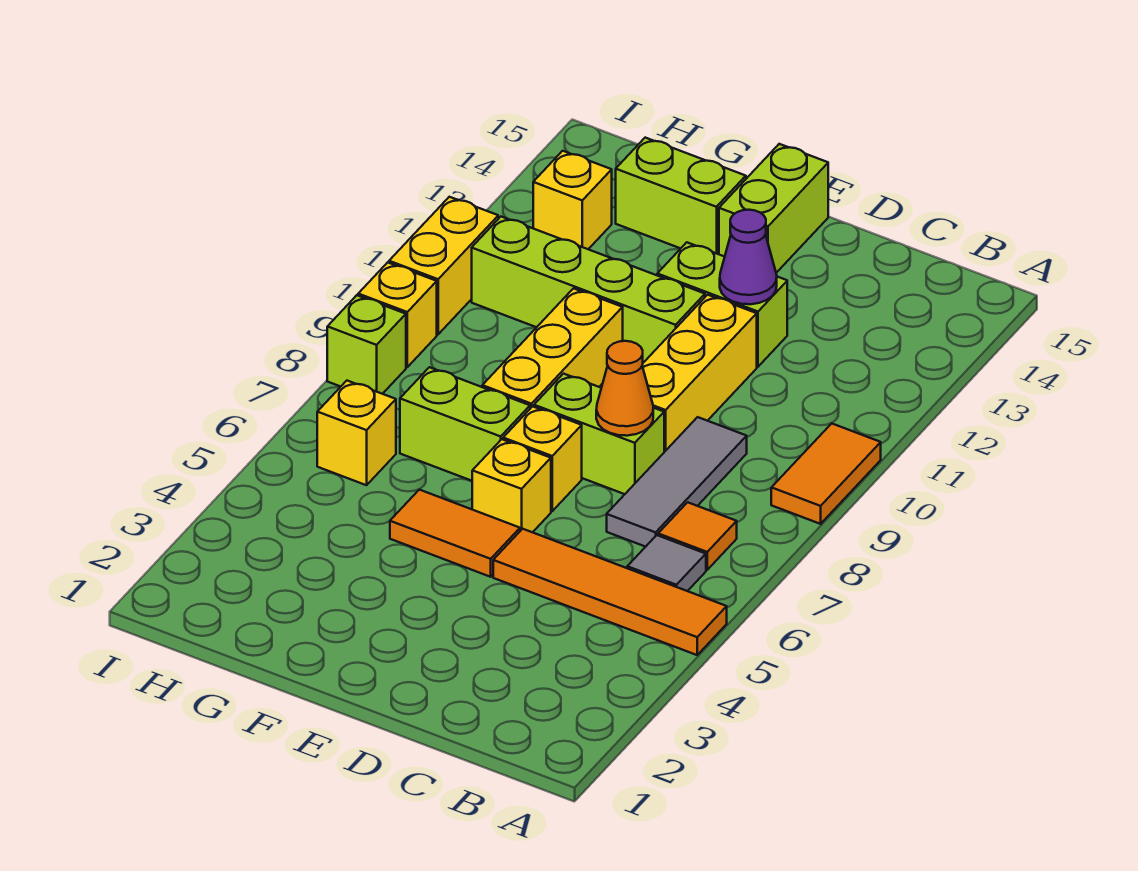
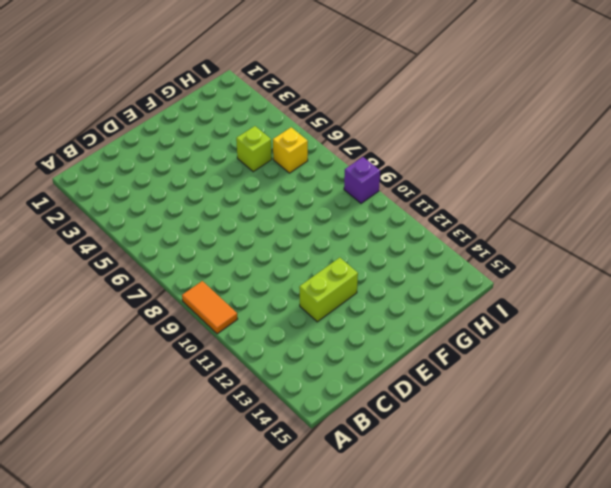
lime brick G5 level 1 -> lime brick I8 level 1
purple brick I9 level 1 -> yellow brick I9 level 1
none -> orange tile A5:D5 level 1
none -> grey tile B6 level 1
none -> orange tile B7 level 1

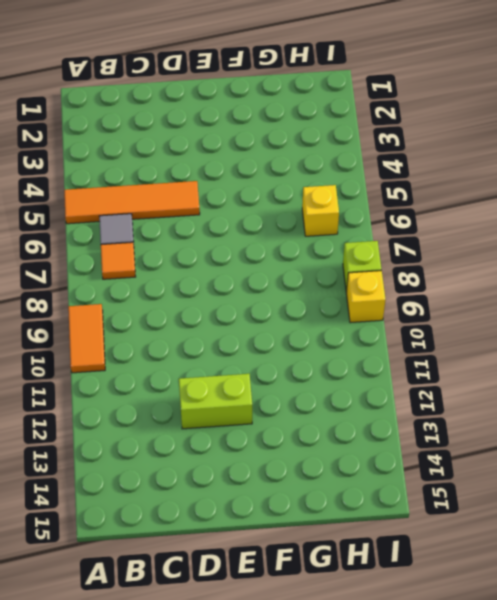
none -> grey tile C7:C9 level 1
none -> lime brick D8:E8 level 1
none -> yellow brick D9:D11 level 1

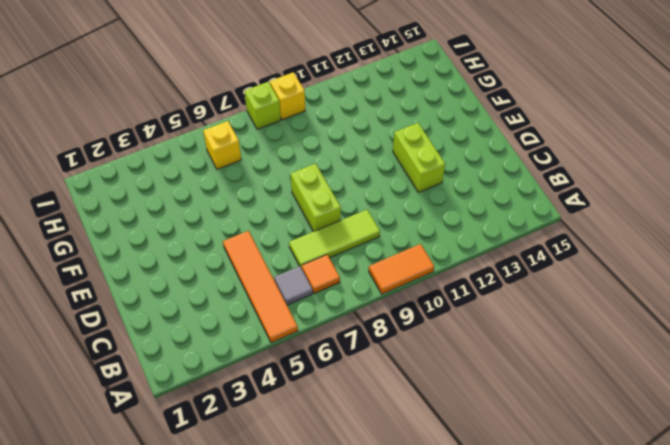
lime tile C7:C9 level 1 -> grey tile C7:C9 level 1
none -> yellow brick D9:D11 level 1
none -> orange tile E5:F5 level 1
none -> yellow brick E6 level 1

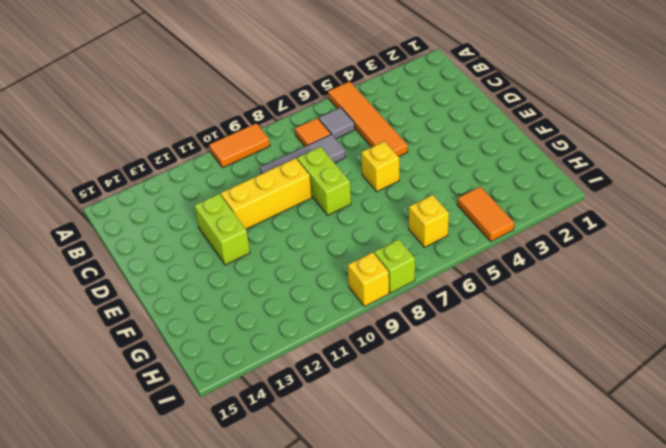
orange tile H4:I4 level 1 -> orange tile E5:F5 level 1
none -> yellow brick E7 level 1
none -> lime brick E11:H11 level 1
none -> lime brick E14:E15 level 1

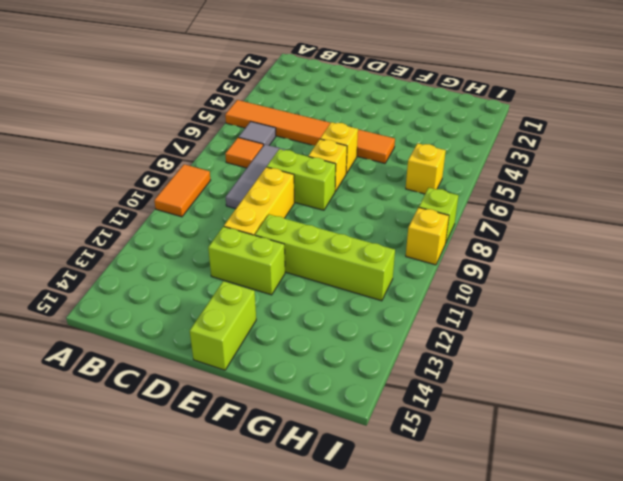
none -> lime brick F7:G7 level 1
none -> yellow brick F8:F10 level 1
none -> lime brick F14:G14 level 1

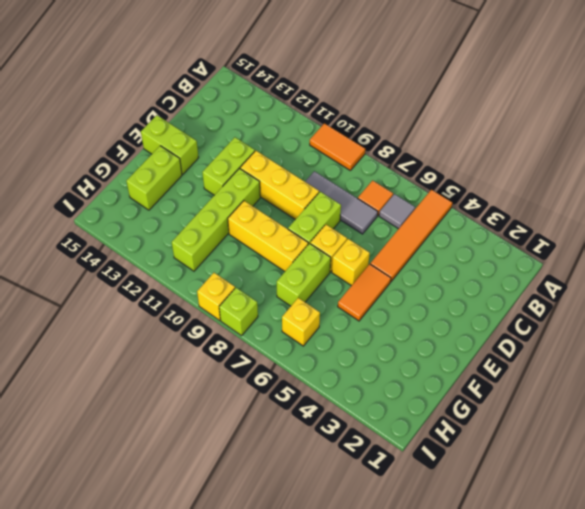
none -> yellow brick H13 level 1
none -> yellow brick I10:I11 level 1
none -> orange cone D8 level 2

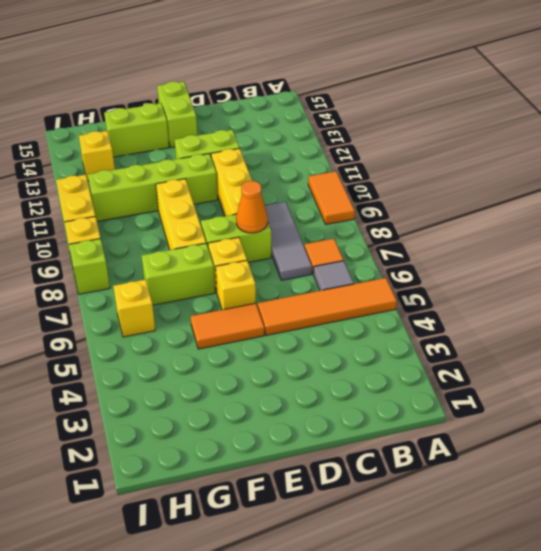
none -> purple cone D12 level 2

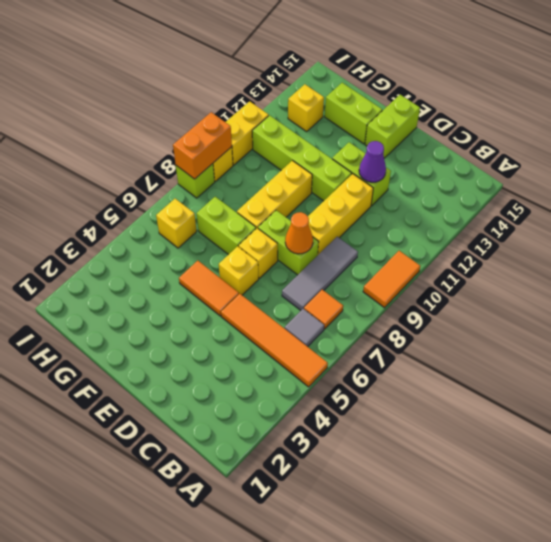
orange brick I8:I9 level 2 -> none

